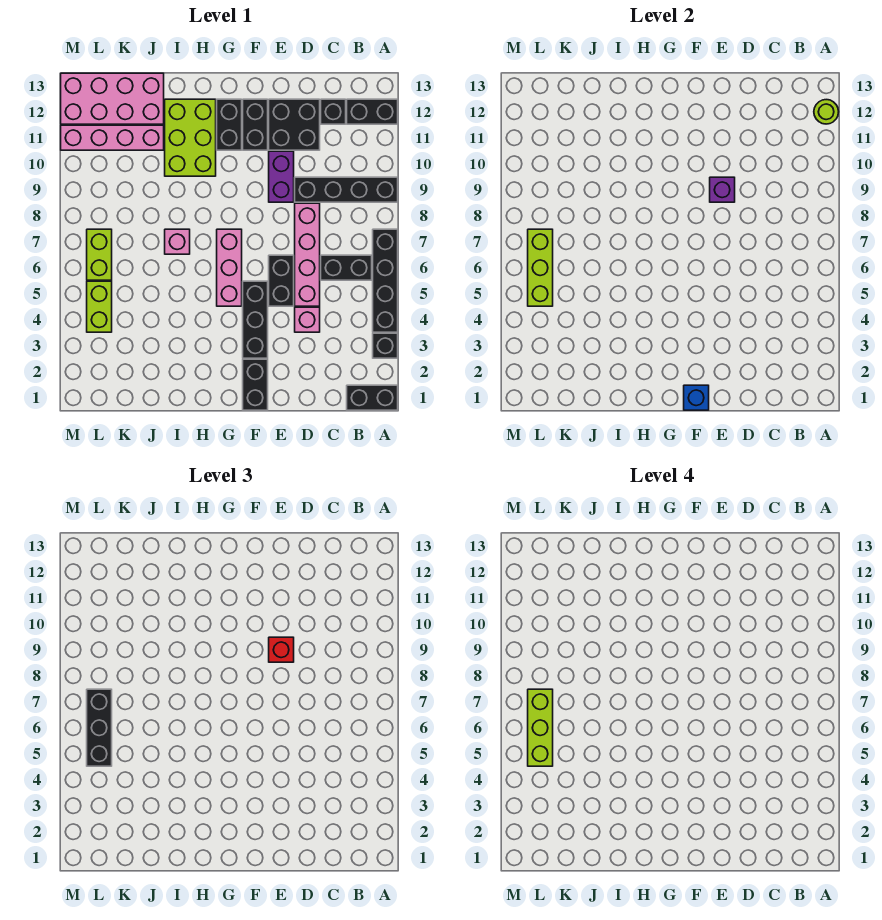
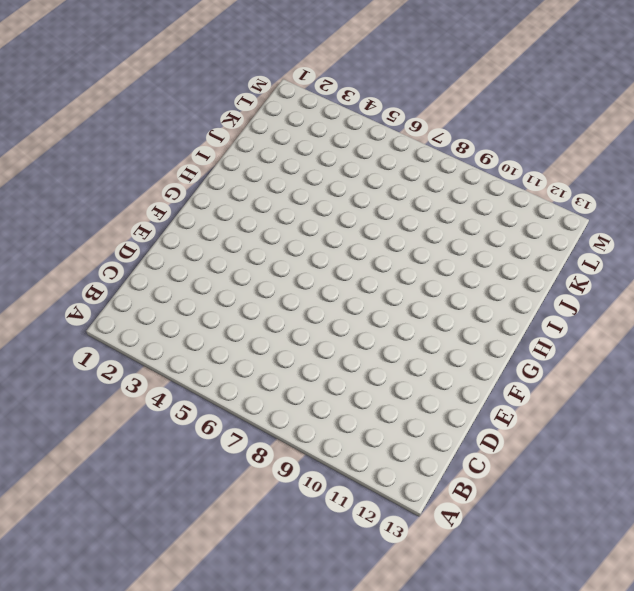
none -> black brick A1:B1 level 1
none -> black brick A3 level 1
none -> black brick A4:A7 level 1
none -> black brick A9:D9 level 1

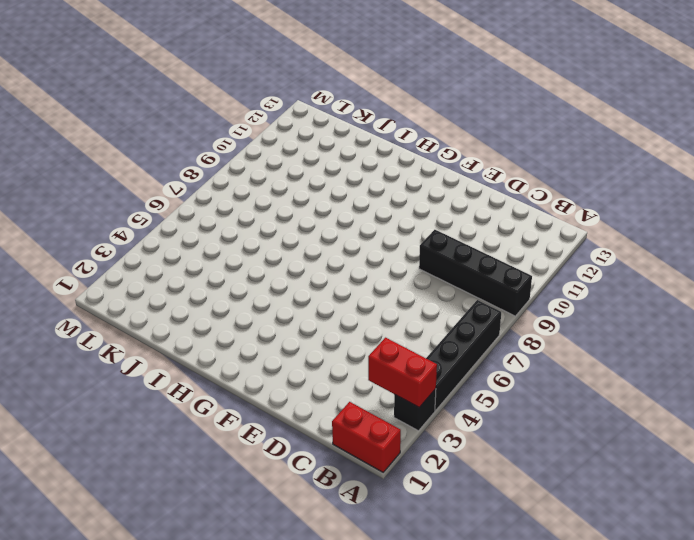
red brick A1:B1 level 1 -> black brick A1:B1 level 1
red brick A3:B3 level 2 -> none
none -> black brick A12:B12 level 1
none -> black brick B6:C6 level 1
none -> black brick C12 level 1
none -> pink brick D4 level 1

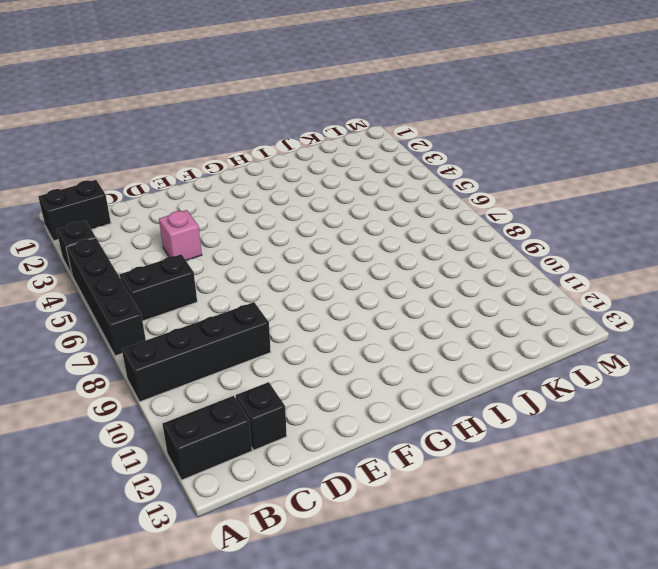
none -> pink brick D5:D8 level 1
none -> black brick D11:E12 level 1
none -> black brick E5:E6 level 1
none -> purple brick E9:E10 level 1

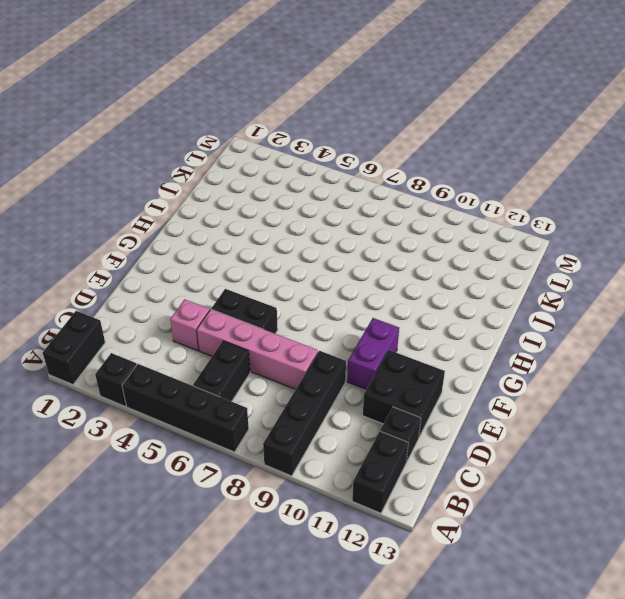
purple brick E10:F10 level 1 -> purple brick E9:E10 level 1
none -> black brick F1:F2 level 1
none -> black brick F3:F5 level 1
none -> black brick F11:F12 level 1
none -> pink brick G5:G7 level 1

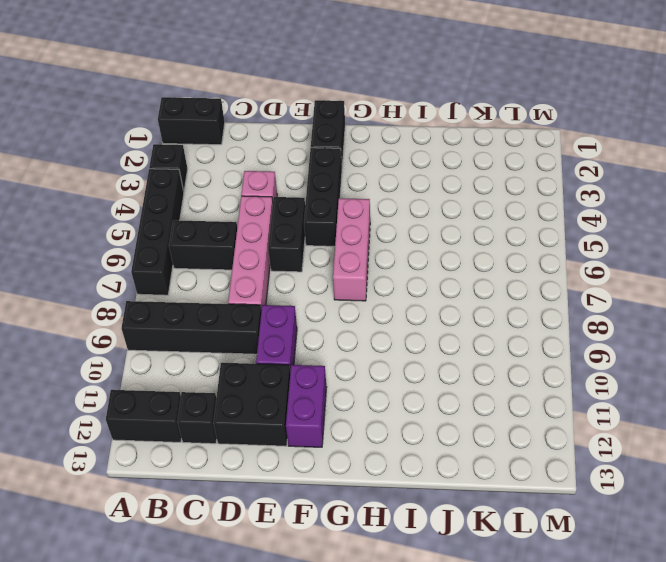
purple brick F11:F12 level 1 -> black brick F11:F12 level 1
none -> black brick G11:G12 level 1
none -> lime brick H10:I12 level 1
none -> pink brick I7 level 1
none -> pink brick J11:M11 level 1

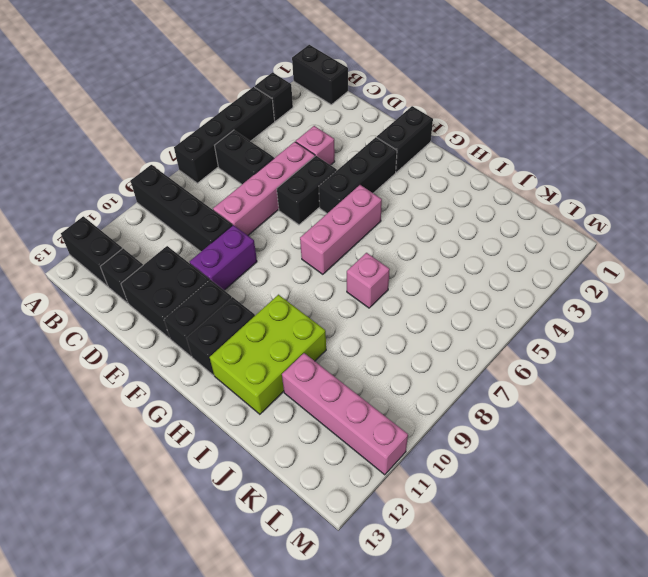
none -> pink brick J12:M13 level 1
none -> lime brick L4:L5 level 1
none -> lime brick L6:L7 level 1
none -> lime round brick A12 level 2

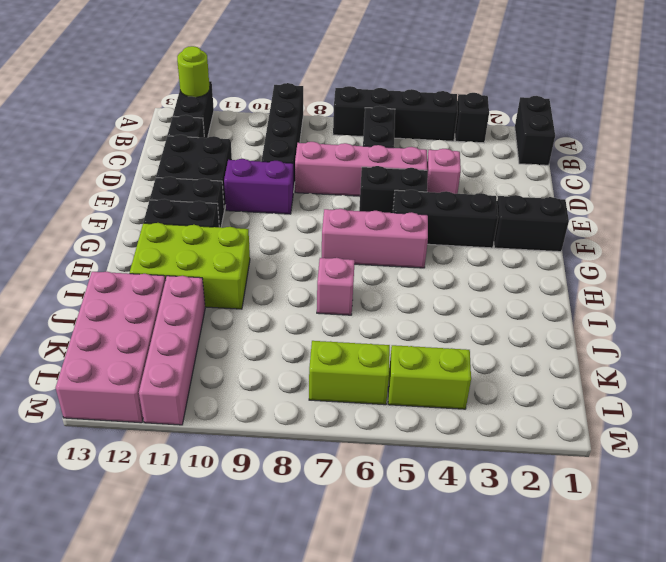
none -> purple brick E9 level 2
none -> blue brick F1 level 2
none -> lime brick L5:L7 level 2
none -> red brick E9 level 3

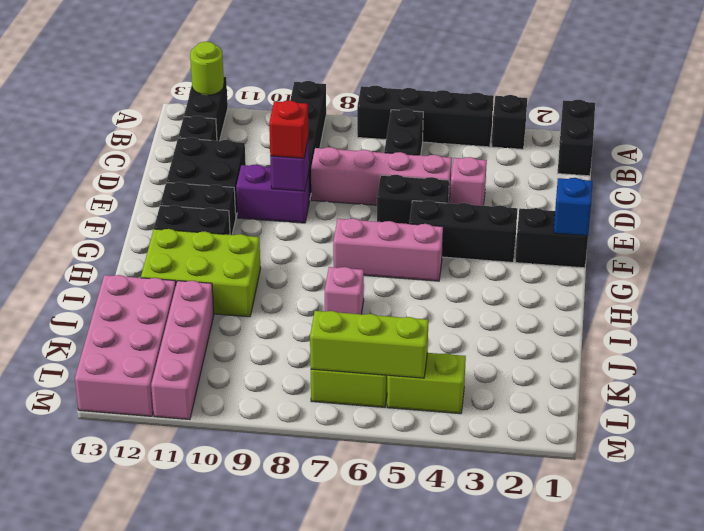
none -> black brick L5:L7 level 3
none -> lime brick L5:L7 level 4

